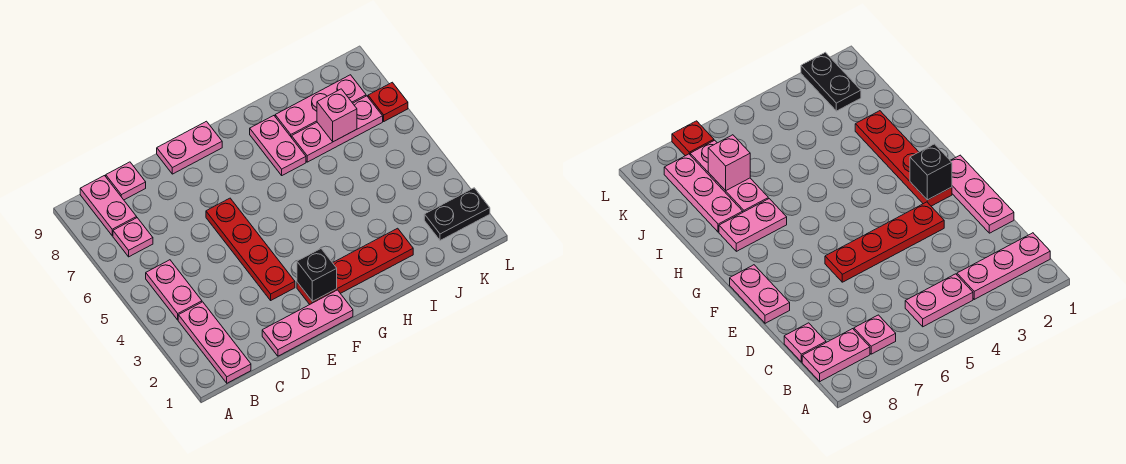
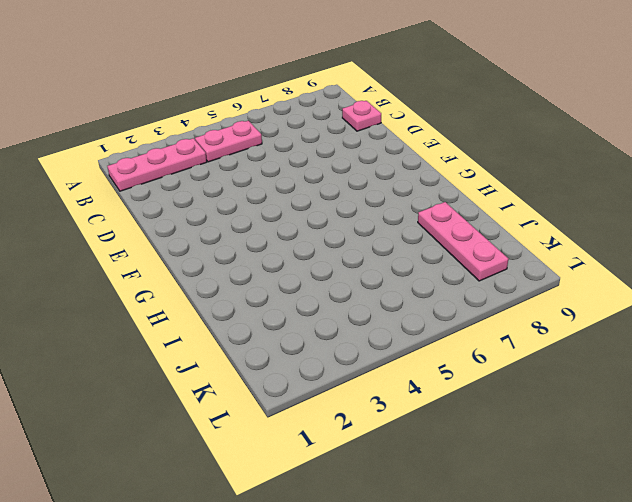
none -> pink plate B7 level 1
none -> pink plate B8:B9 level 1
none -> pink plate D1:F1 level 1

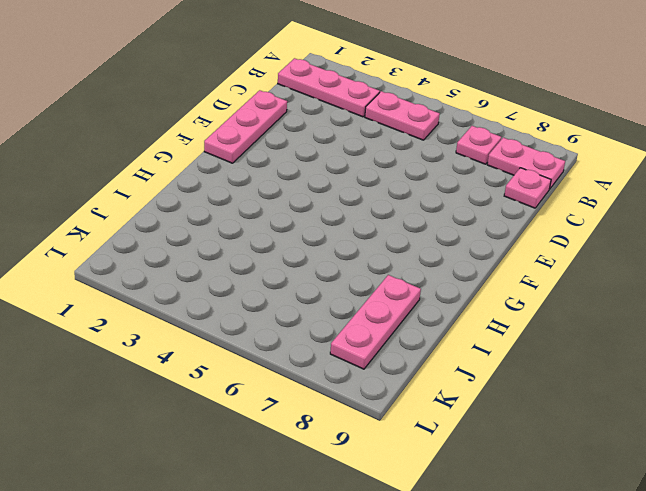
none -> red plate E3:E6 level 1
none -> pink plate E9:F9 level 1
none -> red plate F2:I2 level 1

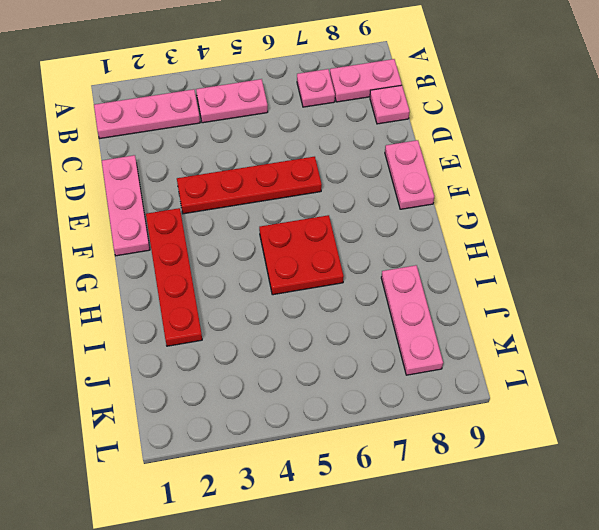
red plate G5:H6 level 1 -> none
none -> pink plate H7:H8 level 1
none -> pink plate I7:K7 level 1
none -> black plate K2:L2 level 1

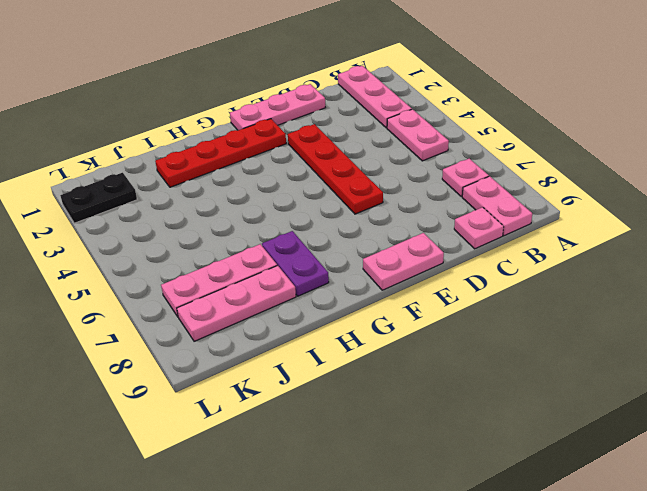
purple plate H7:H8 level 1 -> pink plate H7:H8 level 1
none -> red plate L7 level 1
none -> black brick F2 level 2
none -> pink brick J7 level 2

